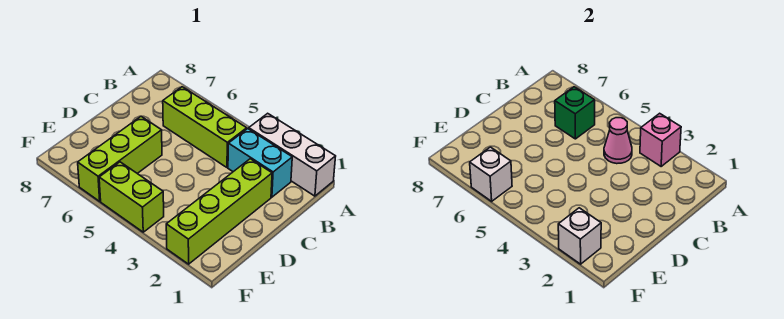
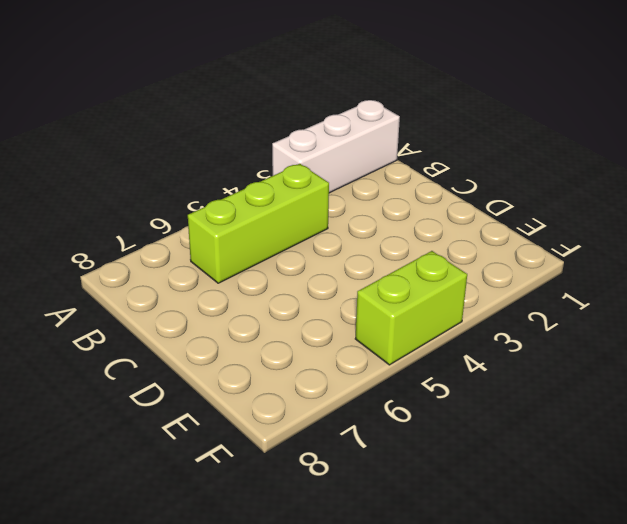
none -> cyan brick B2:B3 level 1
none -> lime brick C2:F2 level 1

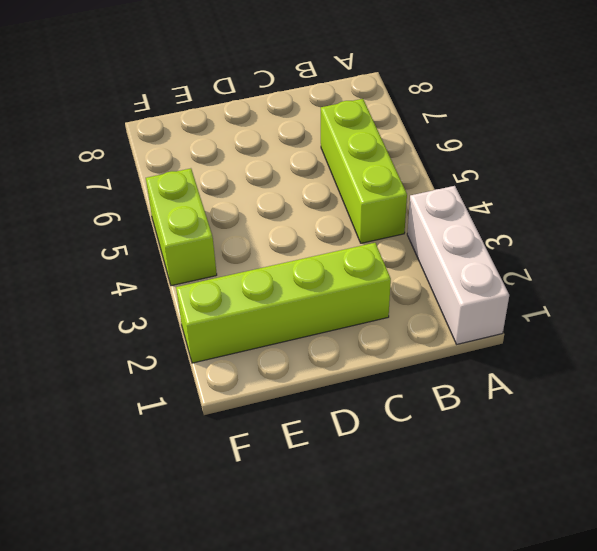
none -> cyan brick B2:B3 level 1
none -> lime brick D6:F6 level 1

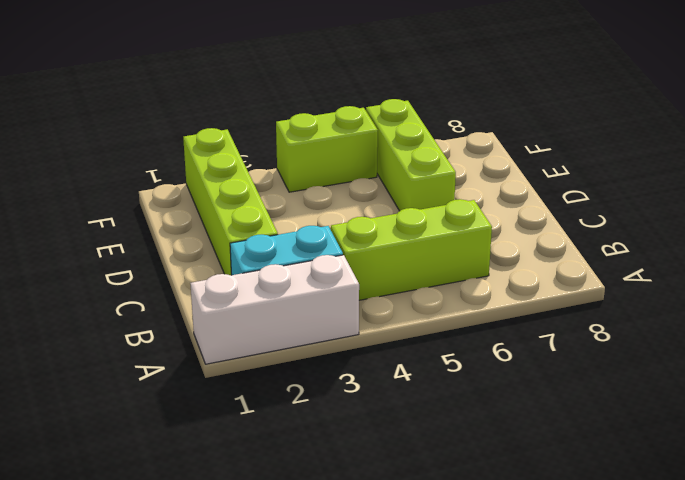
none -> pink brick A3 level 2
none -> pink cone B4 level 2

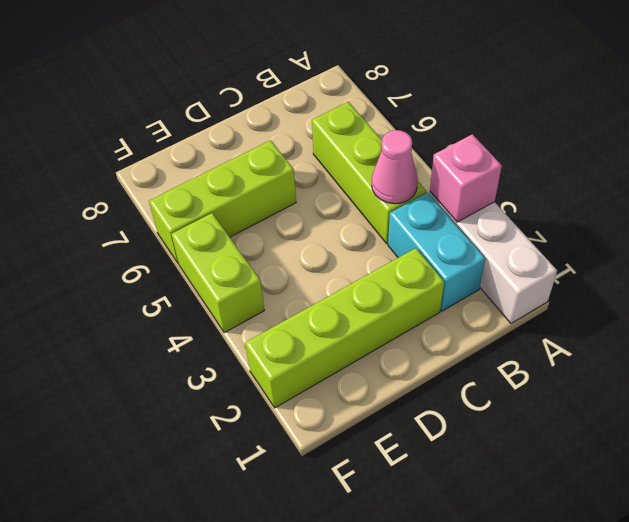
none -> green brick B6 level 2
none -> white brick F2 level 2

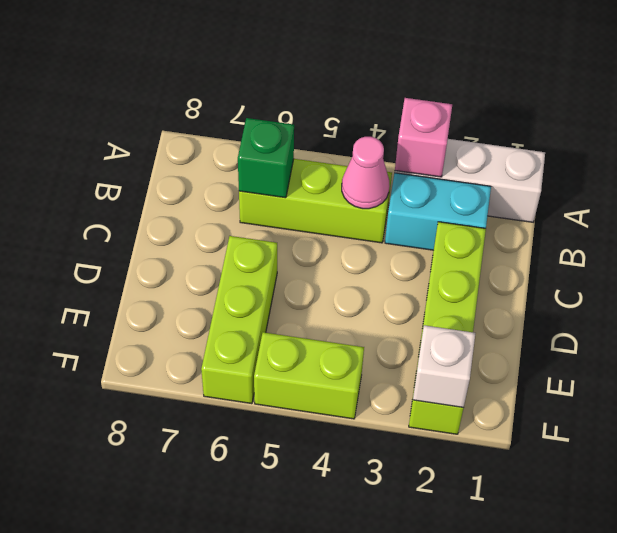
none -> white brick F6 level 2

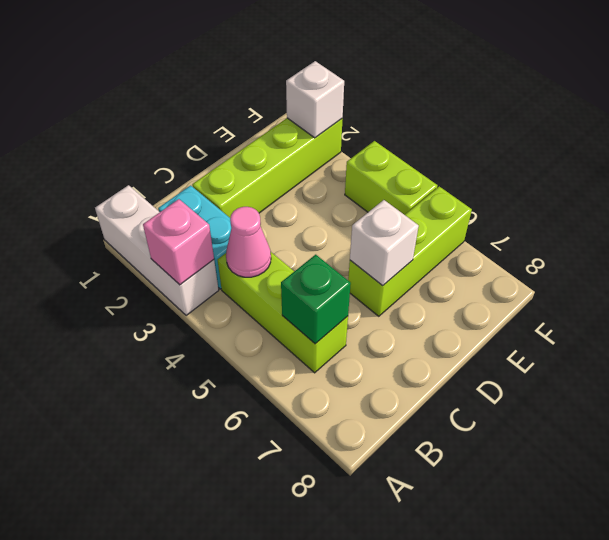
white brick D6 level 2 -> white brick F6 level 2

